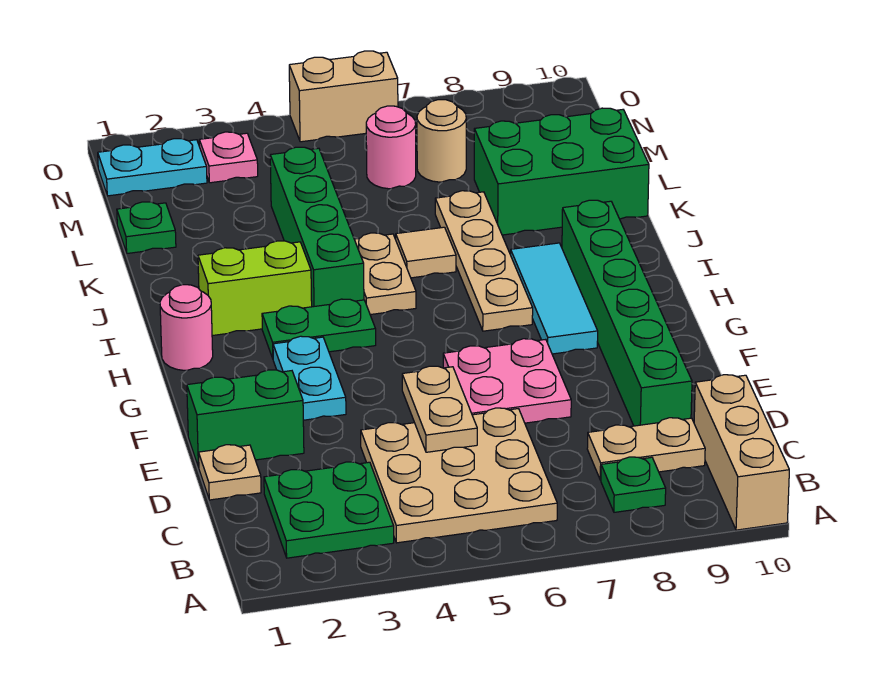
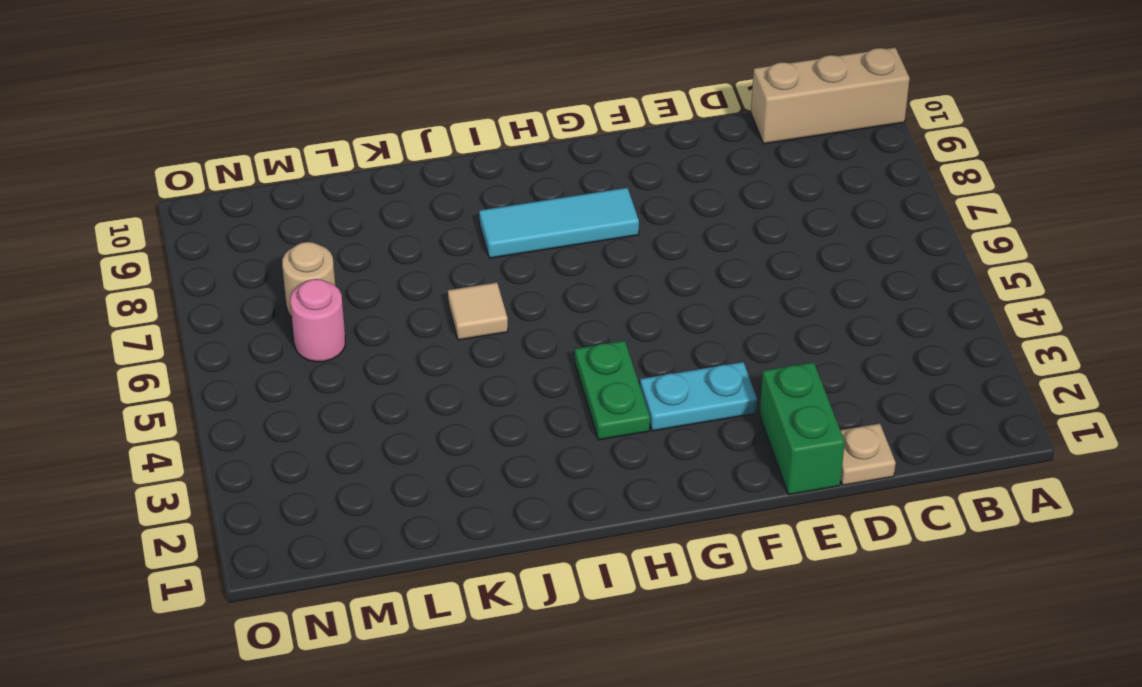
none -> green plate B2:C3 level 1
none -> tan plate B4:D6 level 1
none -> green plate B8 level 1

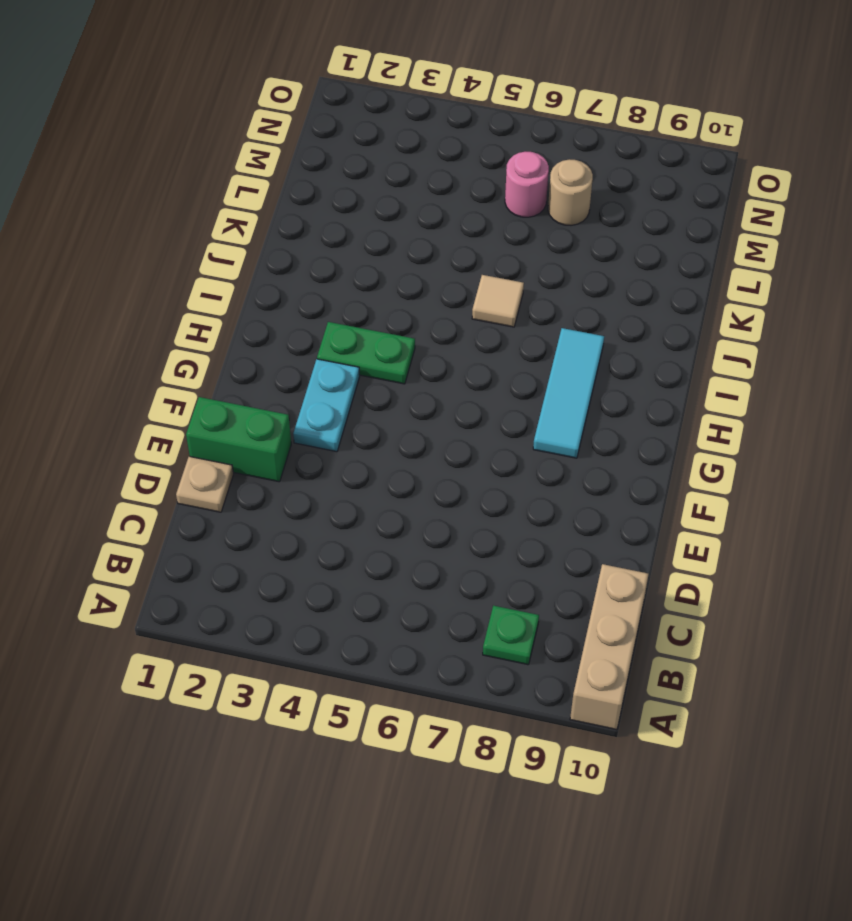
none -> green plate B2:C3 level 1
none -> tan plate B4:D6 level 1
none -> tan plate C8:C9 level 1

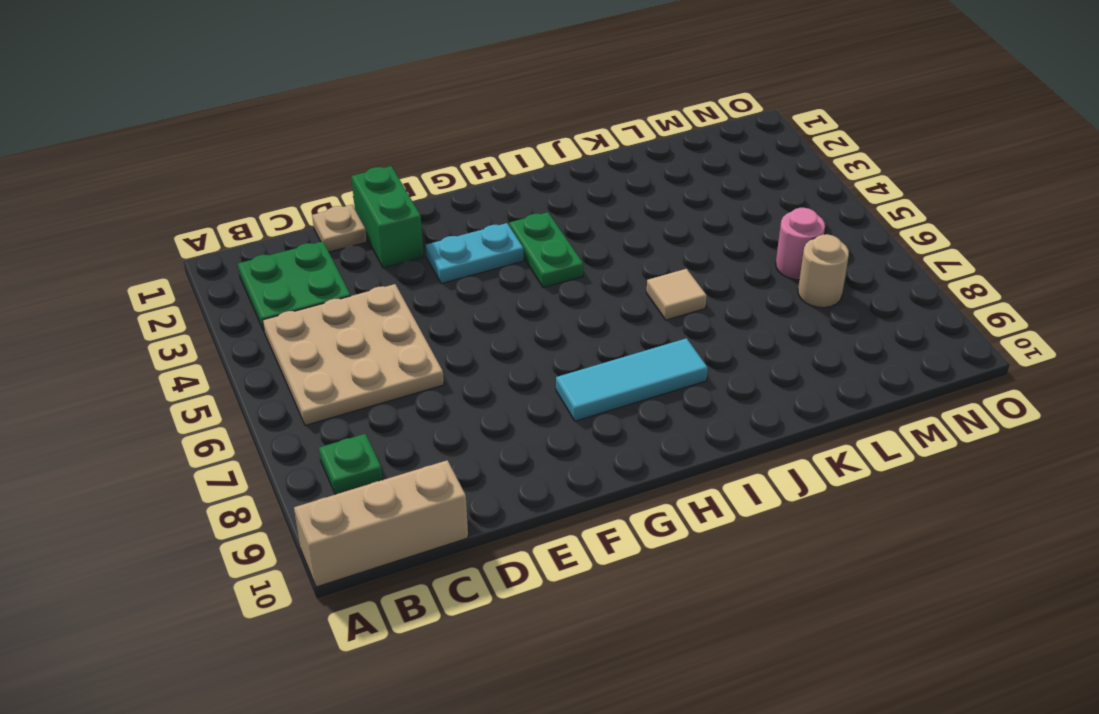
none -> tan plate C8:C9 level 1
none -> green brick D9:I9 level 1
none -> pink plate E6:F7 level 1

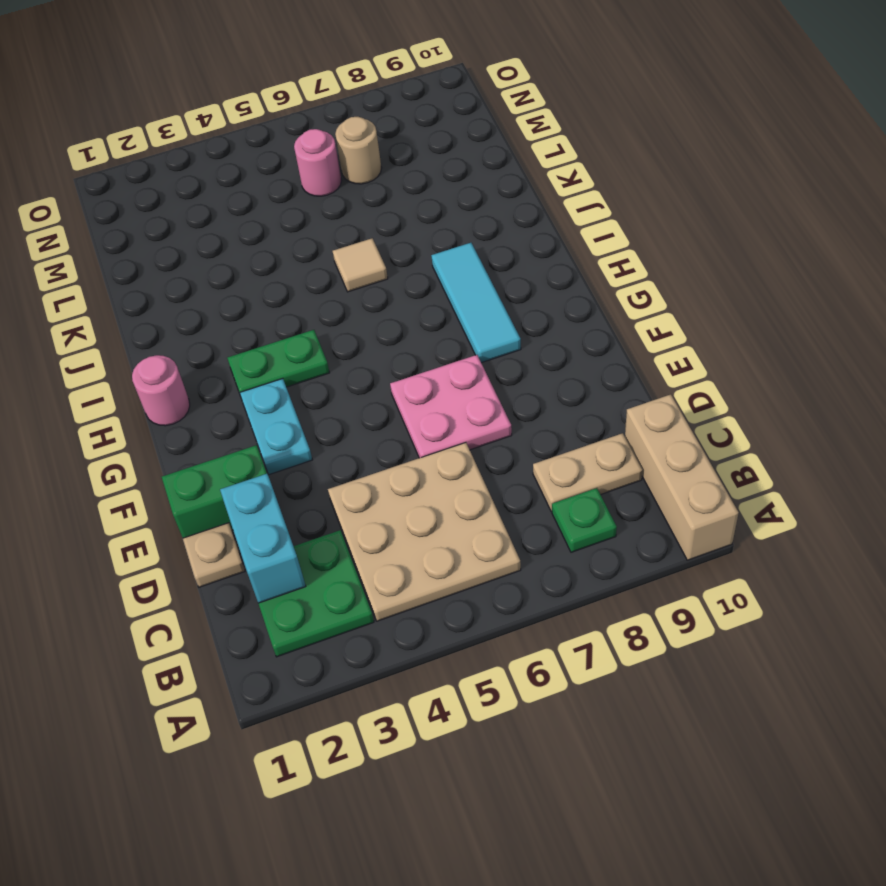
cyan brick C2:D2 level 2 -> none
none -> green brick D9:I9 level 1
none -> tan plate H7:K7 level 1
none -> lime brick I2:I3 level 1

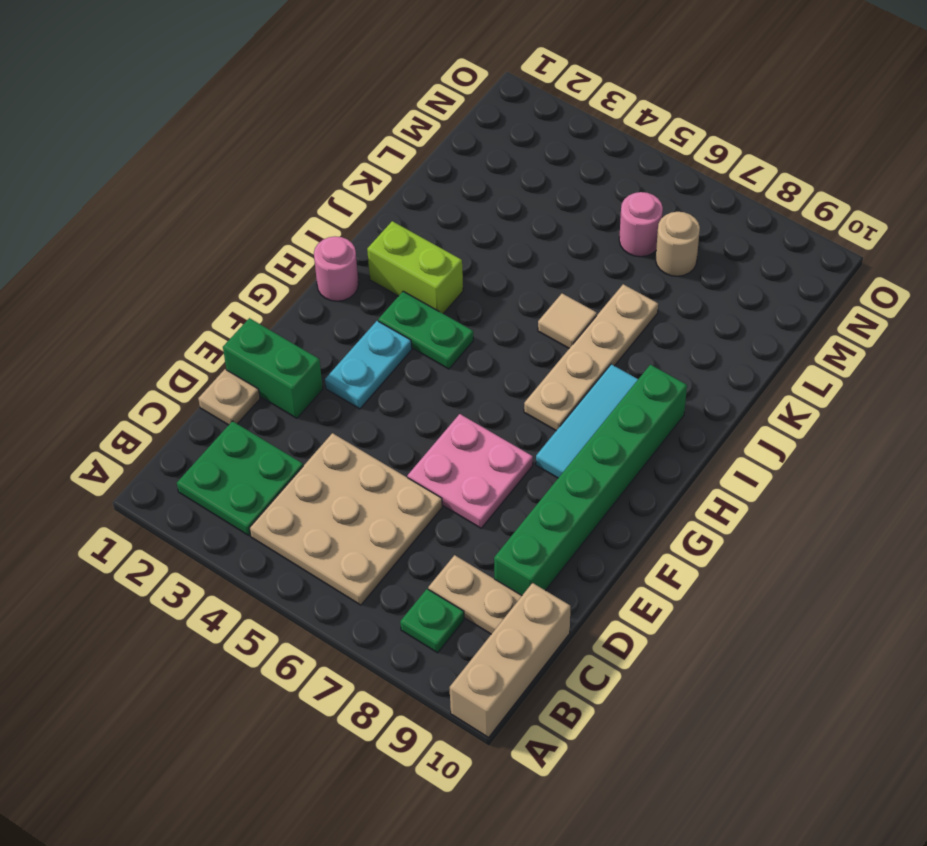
none -> green brick I4:L4 level 1
none -> tan plate I5:J5 level 1
none -> green brick K8:L10 level 1

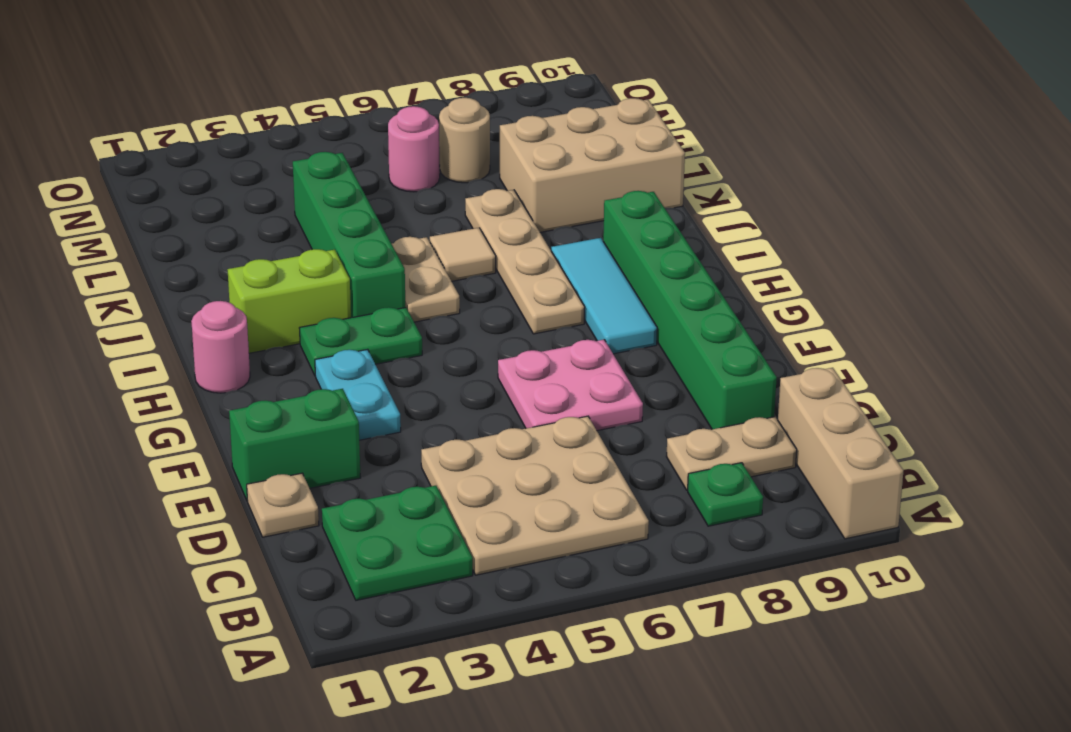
tan brick K8:L10 level 1 -> green brick K8:L10 level 1
none -> green plate L1 level 1
none -> cyan plate N1:N2 level 1
none -> pink plate N3 level 1

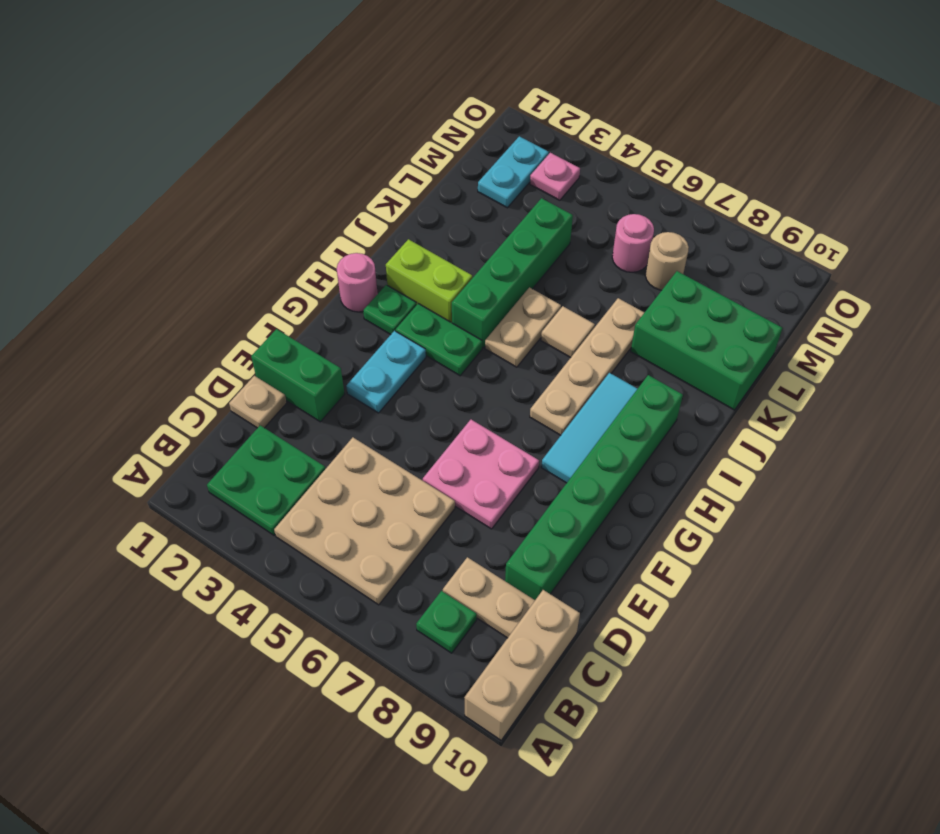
green plate H2 level 1 -> green plate L1 level 1
cyan plate M2:N2 level 1 -> cyan plate N1:N2 level 1
none -> tan brick O5:O6 level 1
none -> tan plate D5:E5 level 2

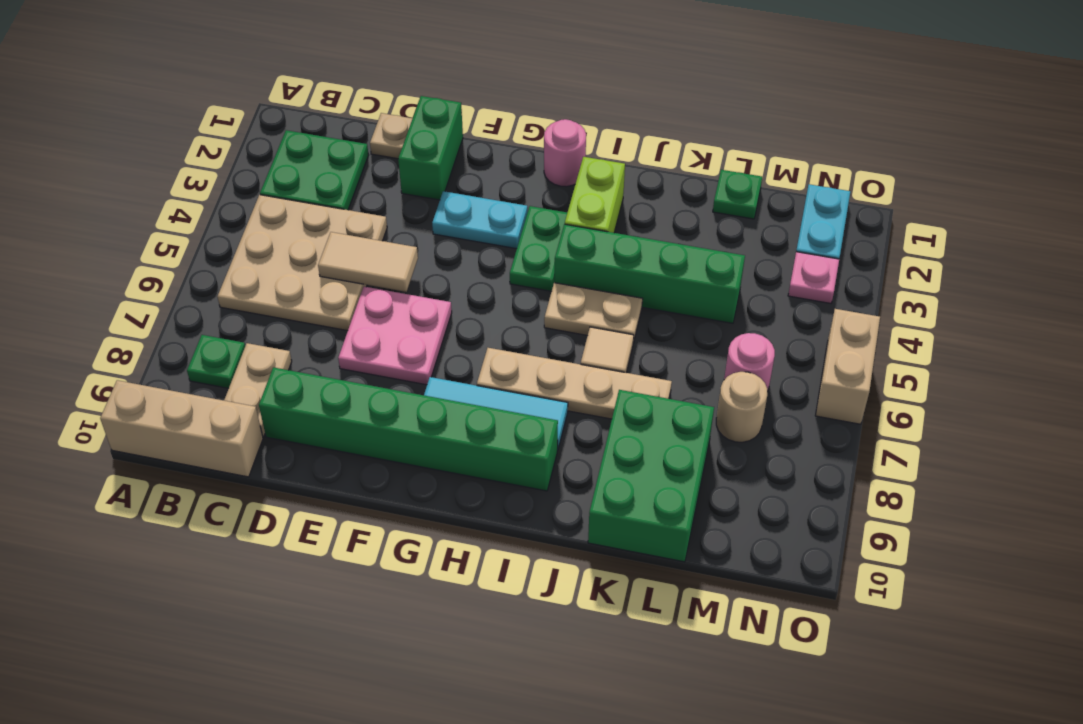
tan tile D5:E5 level 2 -> tan plate D5:E5 level 2

